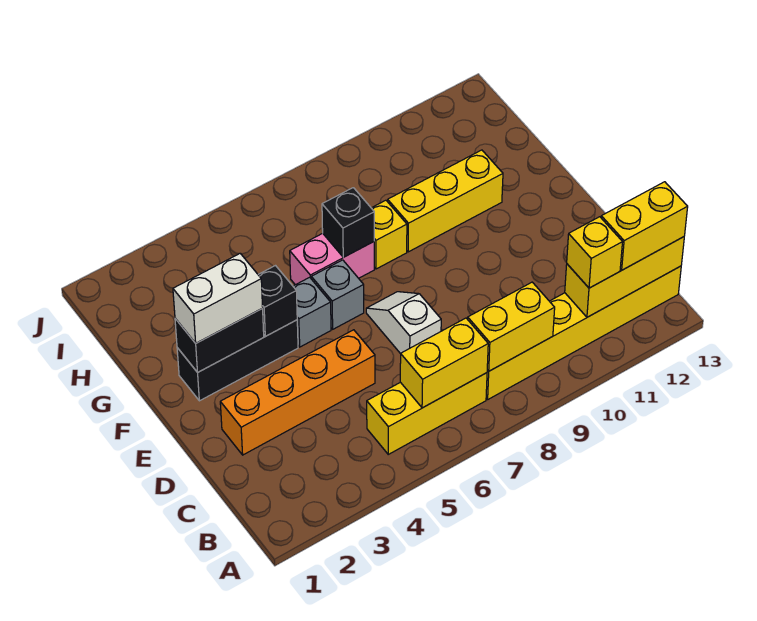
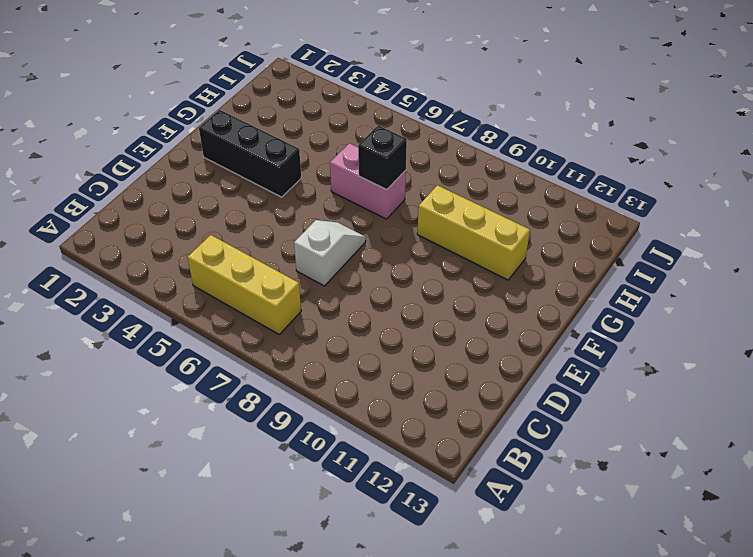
none -> yellow brick B8:B13 level 1
none -> orange brick D2:D5 level 1
none -> grey brick F5 level 1

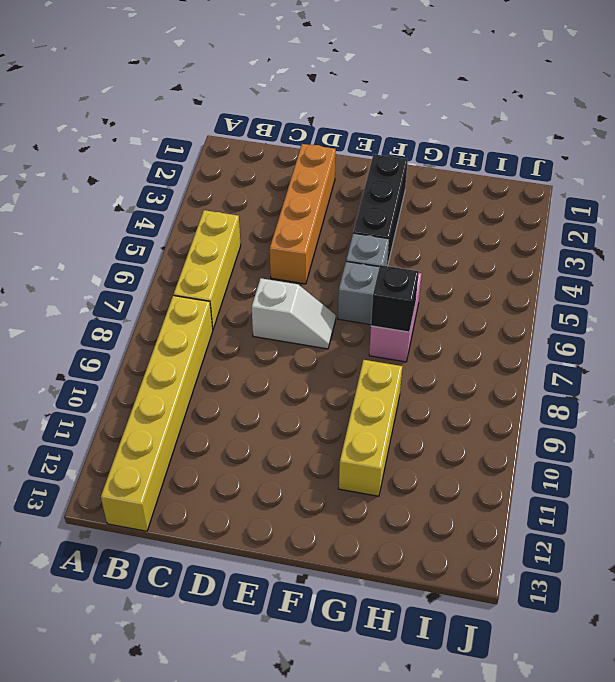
none -> yellow brick G8 level 1
none -> yellow brick B6:B7 level 2
none -> yellow brick B8:B9 level 2

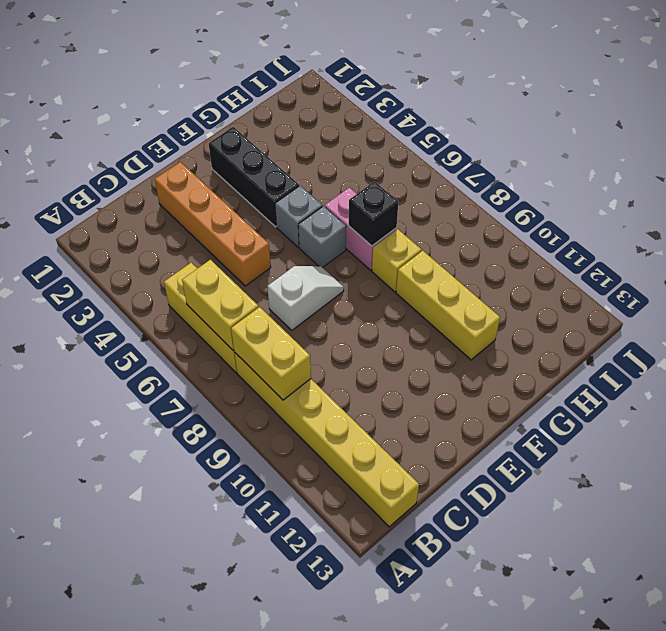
none -> yellow brick B11:B13 level 2
none -> black brick F2:F3 level 2
none -> black brick F4 level 2

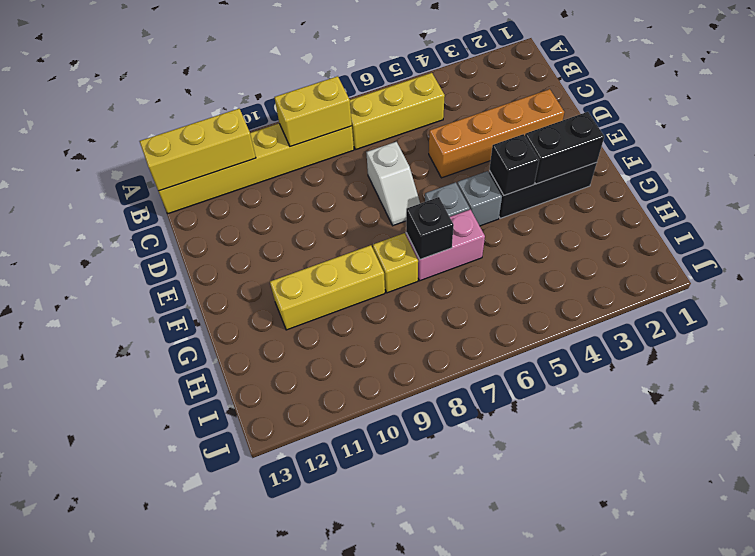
none -> yellow brick B6:B7 level 2
none -> yellow brick B11 level 3
none -> yellow brick B12:B13 level 3

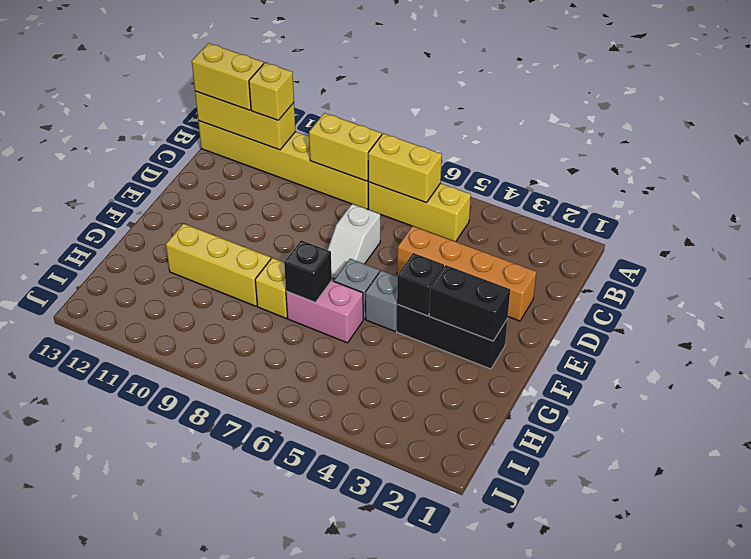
none -> white brick F2:F3 level 3

